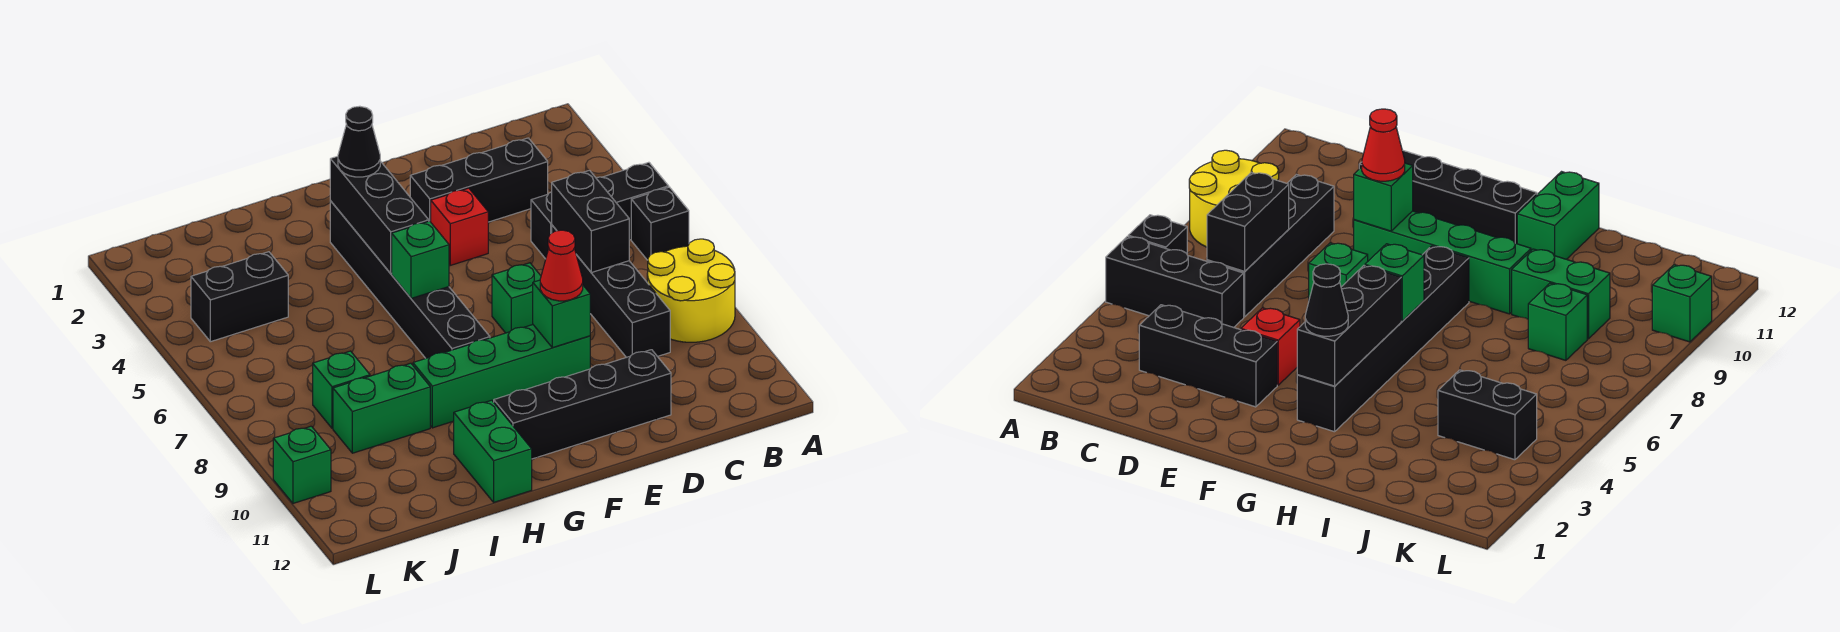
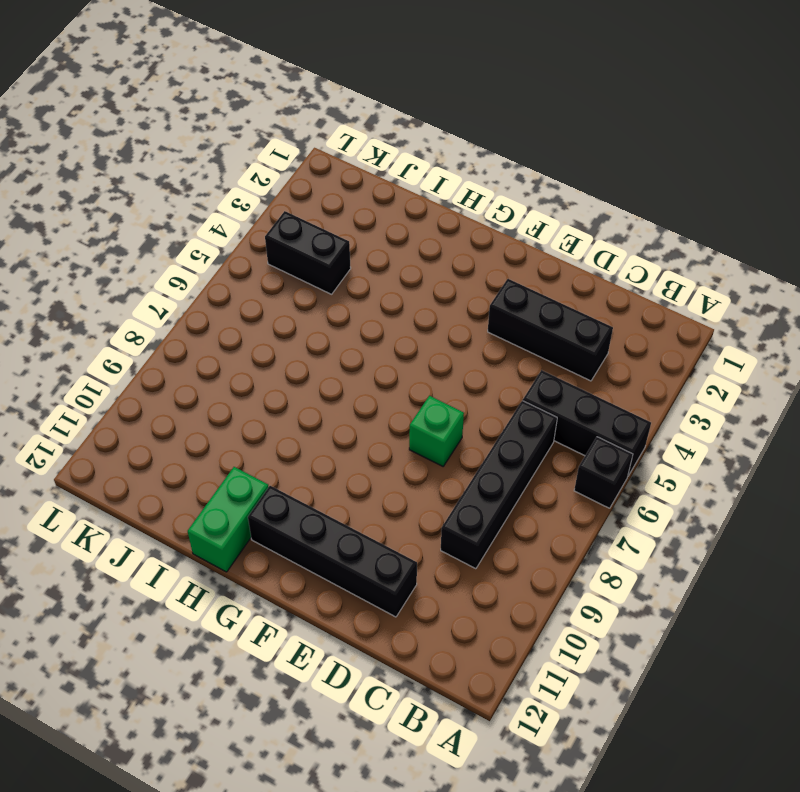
none -> yellow round brick A8:B9 level 1
none -> red brick E4 level 1
none -> green brick E9:H9 level 1

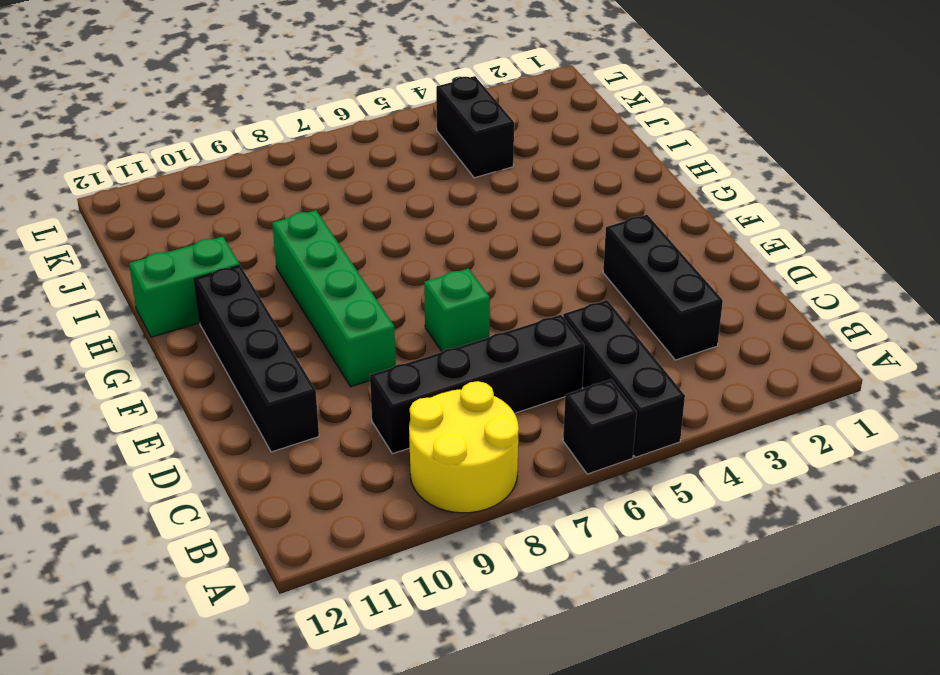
none -> red brick E4 level 1
none -> black brick G3:G8 level 1
none -> green brick I9:J9 level 1

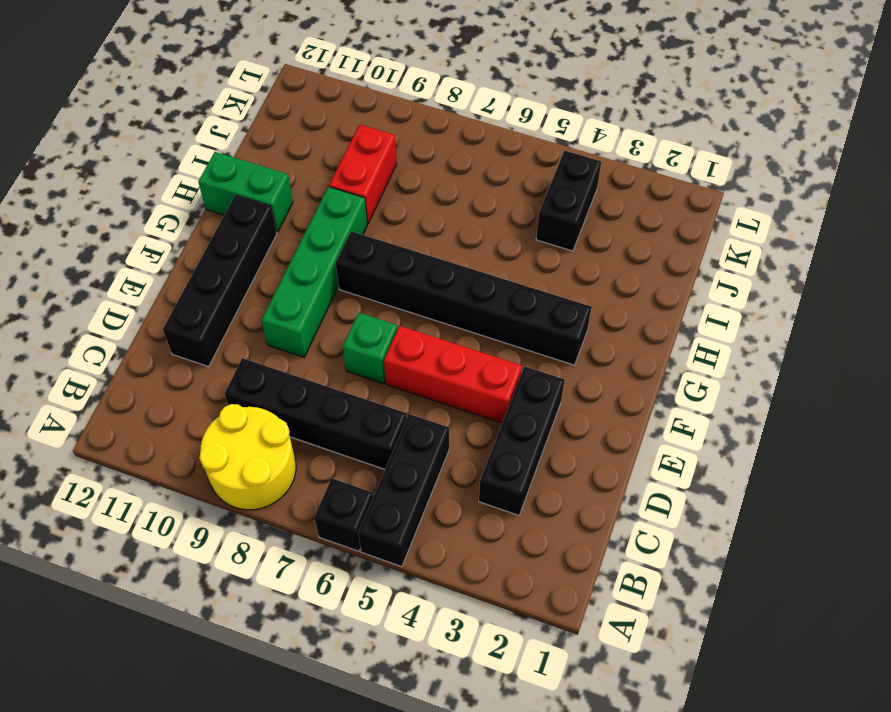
red brick E4:E6 level 1 -> red brick E4 level 1
red brick I9:J9 level 1 -> green brick I9:J9 level 1
none -> green brick J8 level 1
none -> green brick L10 level 1
none -> black brick C6:C7 level 2

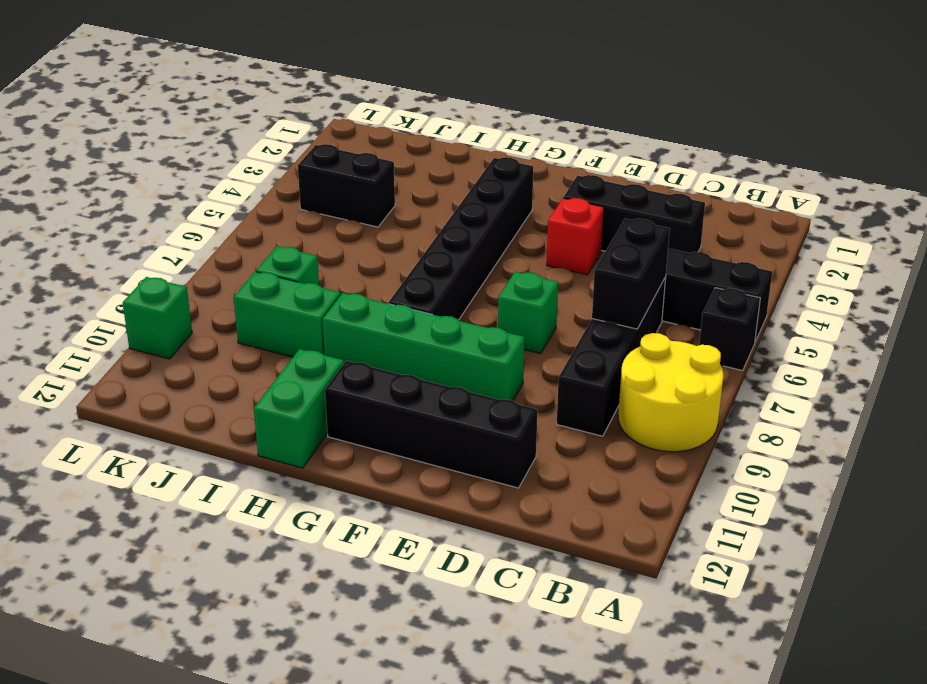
none -> green brick E9 level 2
none -> black brick G3:G5 level 2
none -> green brick G6 level 2

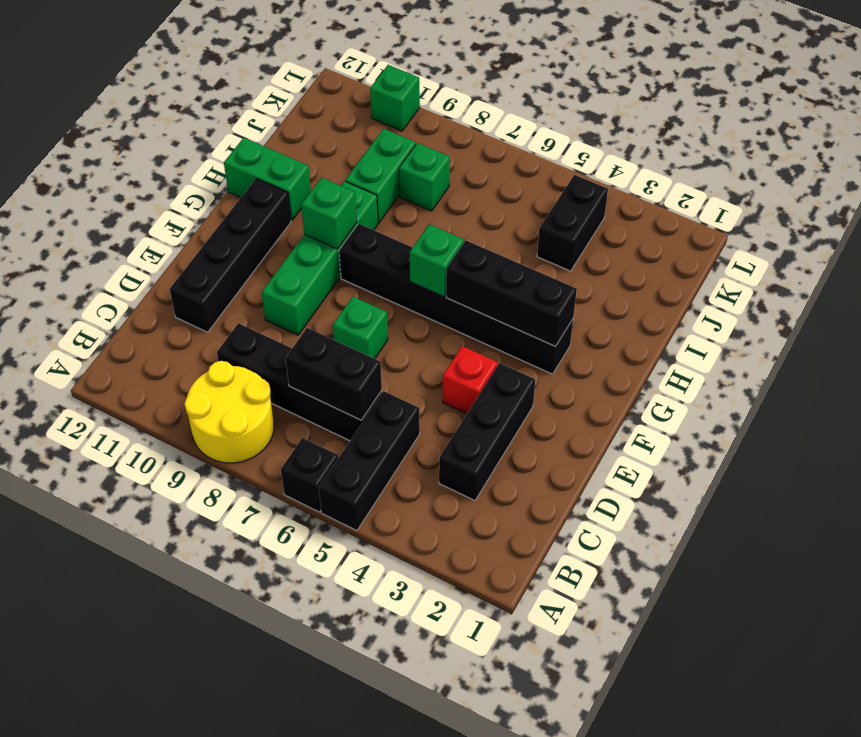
green brick G9 level 2 -> green brick E9 level 2
none -> red cone E9 level 3
none -> black cone G3 level 3

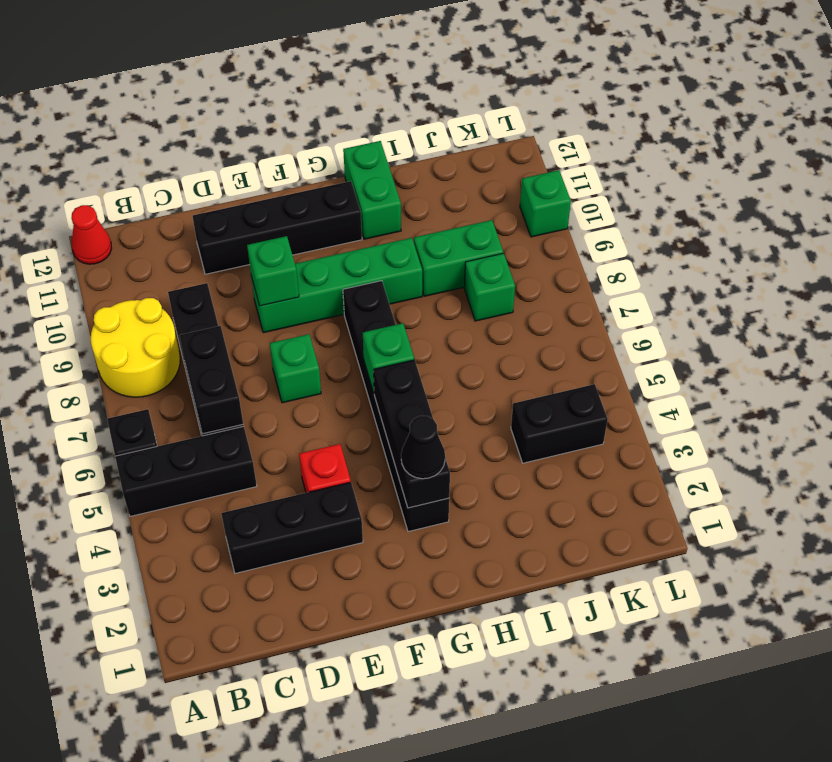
red cone A12 level 1 -> red cone E9 level 3

